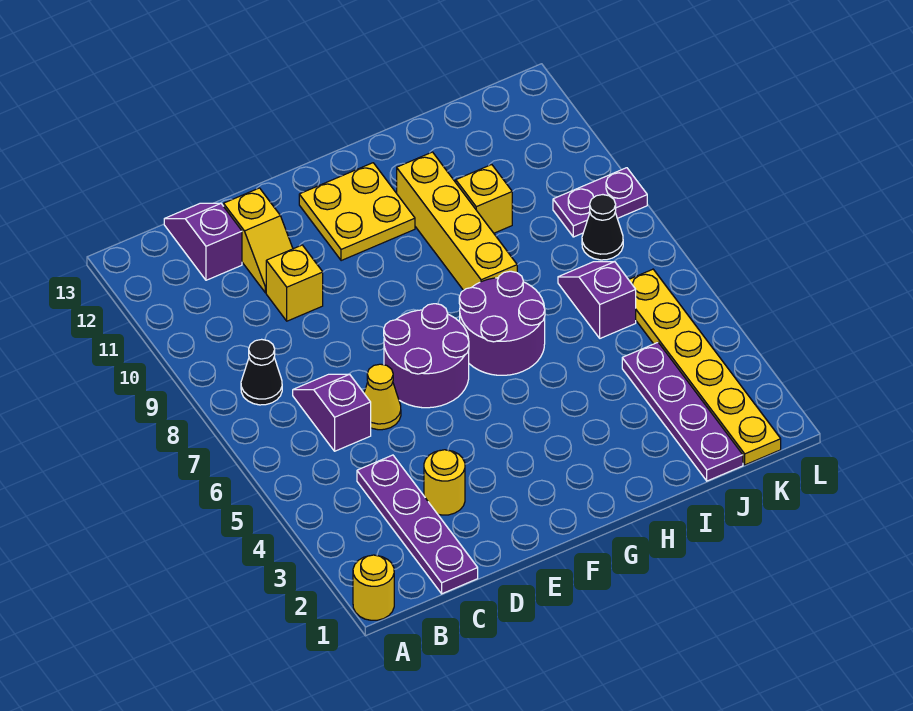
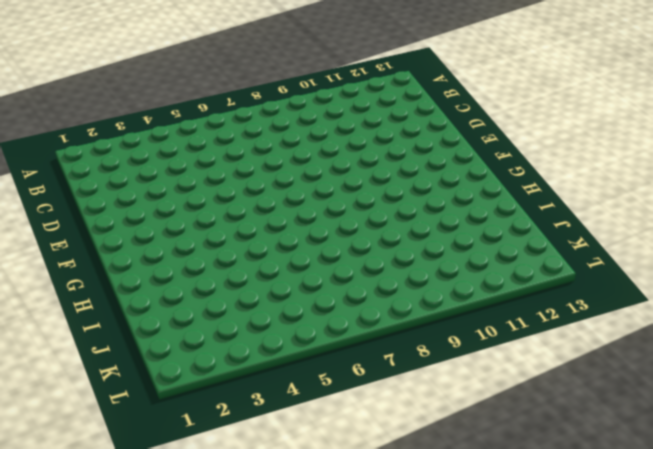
none -> yellow round brick A1 level 1
none -> black cone B8 level 1
none -> purple plate C1:C4 level 1

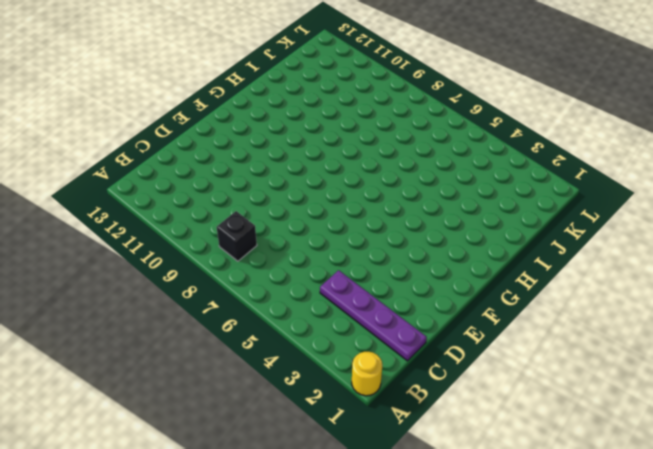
black brick B8 level 1 -> black cone B8 level 1
none -> purple slope C6:C7 level 1 top 6
none -> purple slope C12:C13 level 1 top 12
none -> yellow round brick D3 level 1

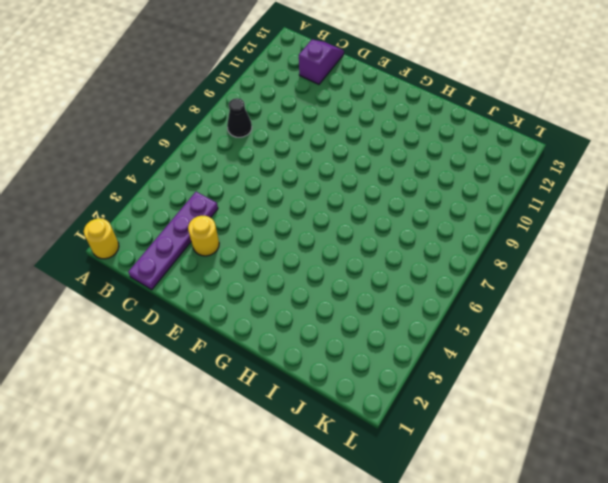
none -> purple slope C6:C7 level 1 top 6
none -> yellow cone D6 level 1
none -> yellow brick D10 level 1

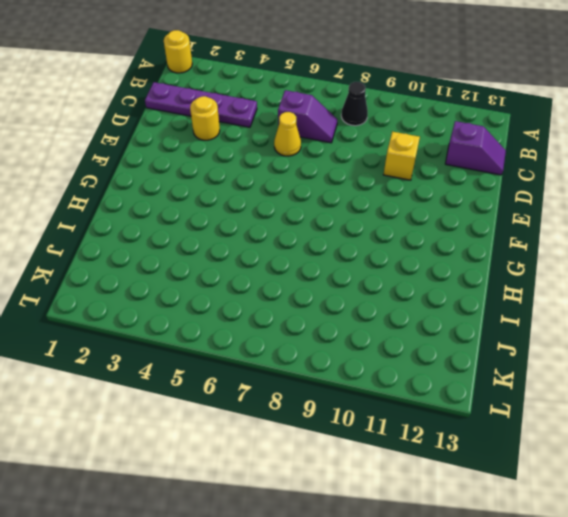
none -> yellow slope D11:D12 level 1 top 12
none -> purple round brick E6:F7 level 1
none -> yellow plate F11:G12 level 1

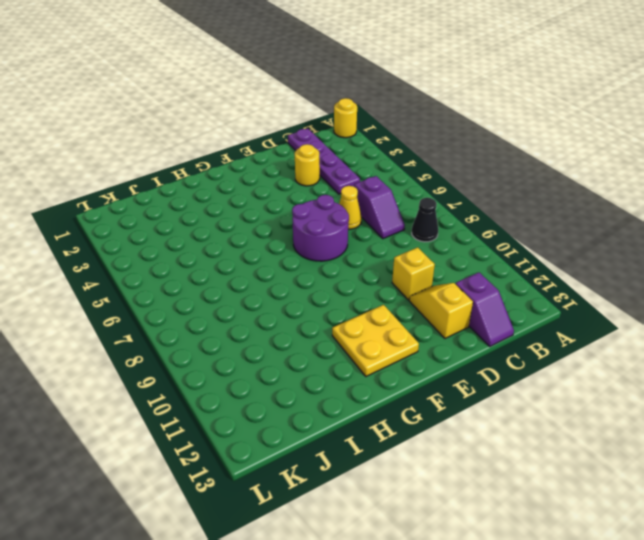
none -> purple round brick G6:H7 level 1
none -> yellow brick H8:H11 level 1
none -> yellow brick I10 level 1

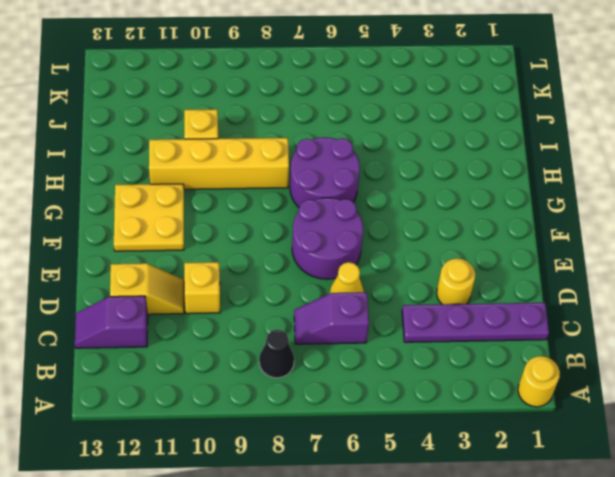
none -> purple plate J1:J4 level 1
none -> purple slope J6:J7 level 1 top 6
none -> yellow plate K1:K6 level 1

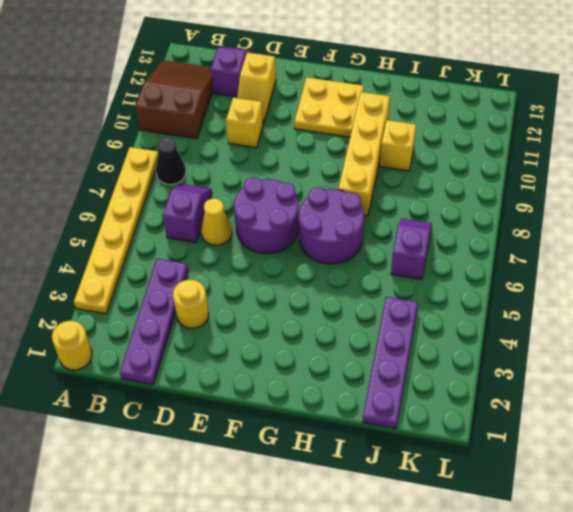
yellow plate A3:A8 level 1 -> yellow plate K1:K6 level 1
brown slope A10:B12 level 1 top 10 -> none
none -> black cone K8 level 1
none -> purple plate K9:L9 level 1

